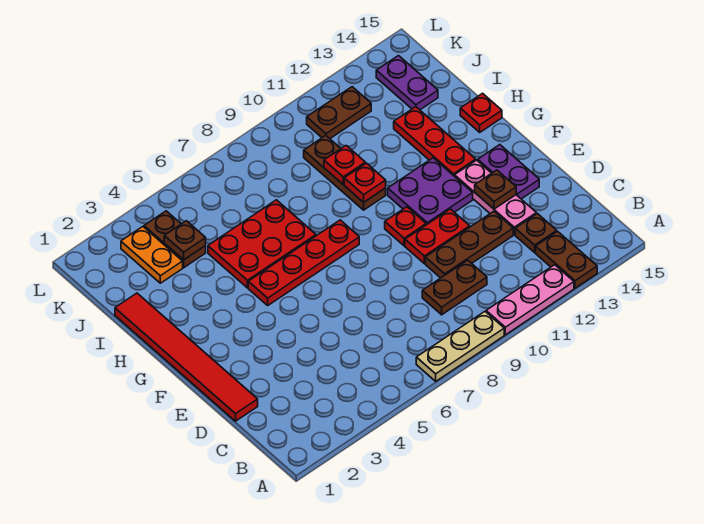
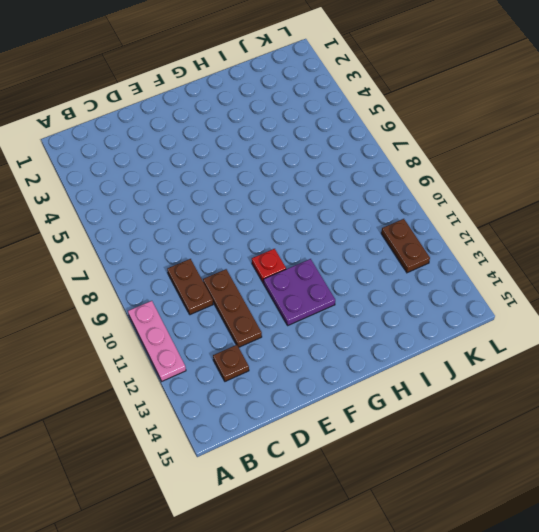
none -> tan plate A7:A9 level 1
none -> brown plate A13:B13 level 1
none -> red tile D1:I1 level 1

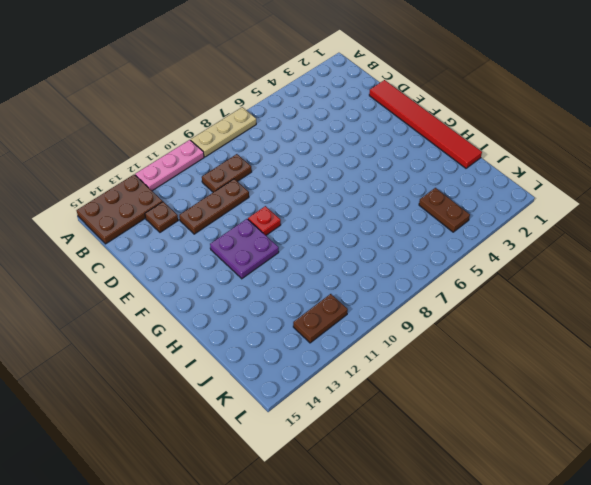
brown plate A13:B15 level 1 -> brown plate A13:B13 level 1
none -> pink plate D13:F13 level 1
none -> red plate E10:E11 level 1
none -> purple plate E14:F14 level 1

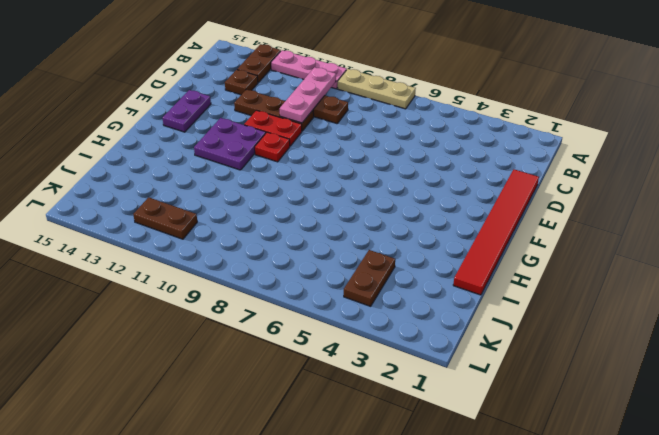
pink plate B10:D10 level 2 -> pink plate D13:F13 level 1
none -> red plate G5:G8 level 1
none -> red plate G13:I13 level 1
none -> red plate H5:I7 level 1

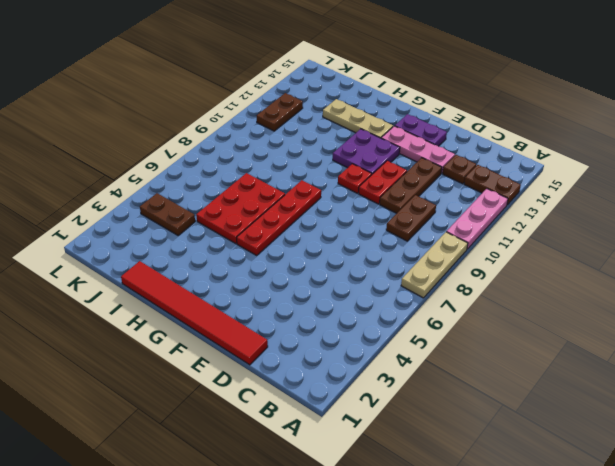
tan plate G13:I13 level 1 -> red plate G13:I13 level 1
none -> brown plate H10:J10 level 1
none -> red plate H15 level 1
none -> orange plate J3:K3 level 1

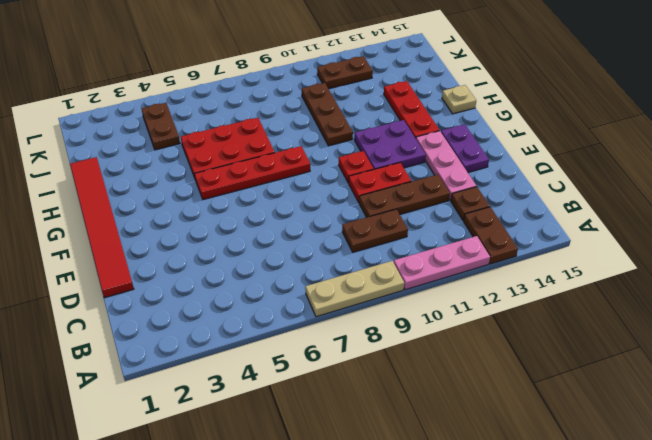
tan plate H15 level 1 -> red plate H15 level 1
none -> orange plate J3:K3 level 1
none -> purple plate J14:K14 level 1
none -> brown plate E13 level 2

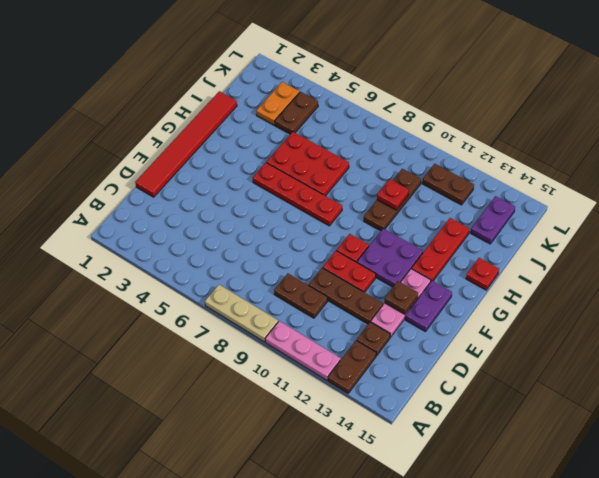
none -> red plate H10 level 2
none -> brown plate J4 level 2

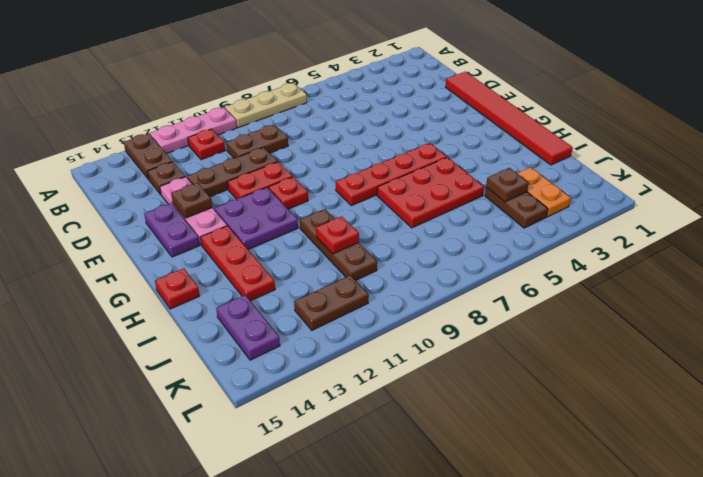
red plate B11 level 1 -> red plate H10 level 2

